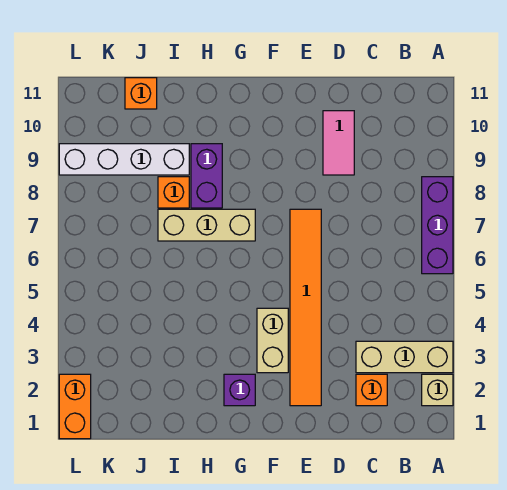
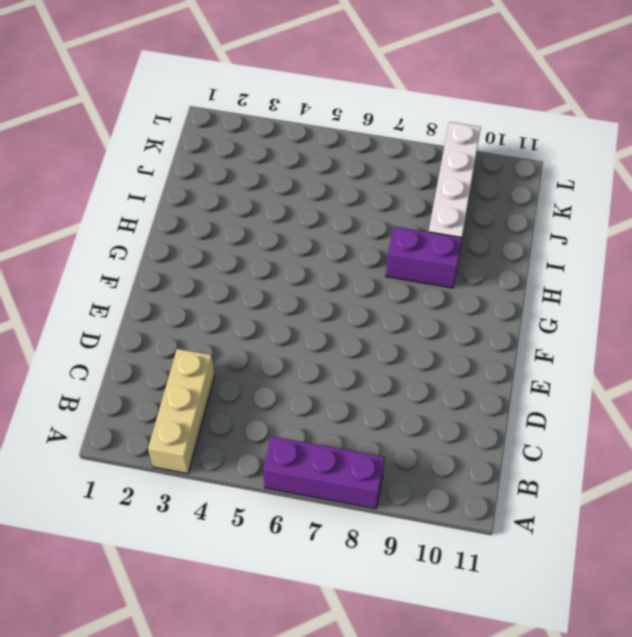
none -> tan brick A2 level 1
none -> orange brick C2 level 1
none -> pink tile D9:D10 level 1

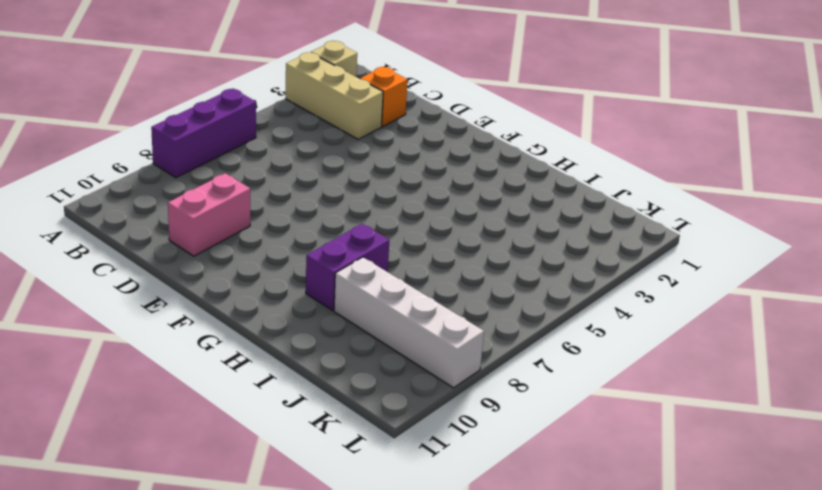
pink brick D9:D10 level 1 -> pink tile D9:D10 level 1
none -> orange tile E2:E7 level 1
none -> tan brick F3:F4 level 1
none -> purple brick G2 level 1

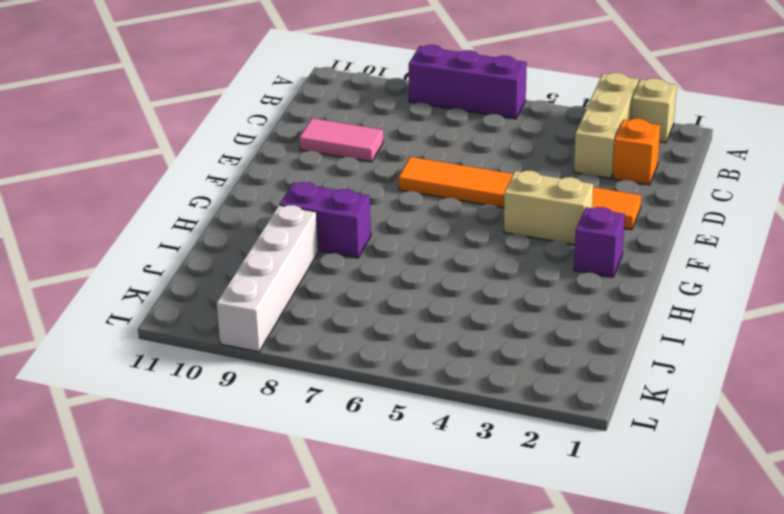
none -> tan brick G7:I7 level 1
none -> orange brick I8 level 1
none -> orange brick J11 level 1

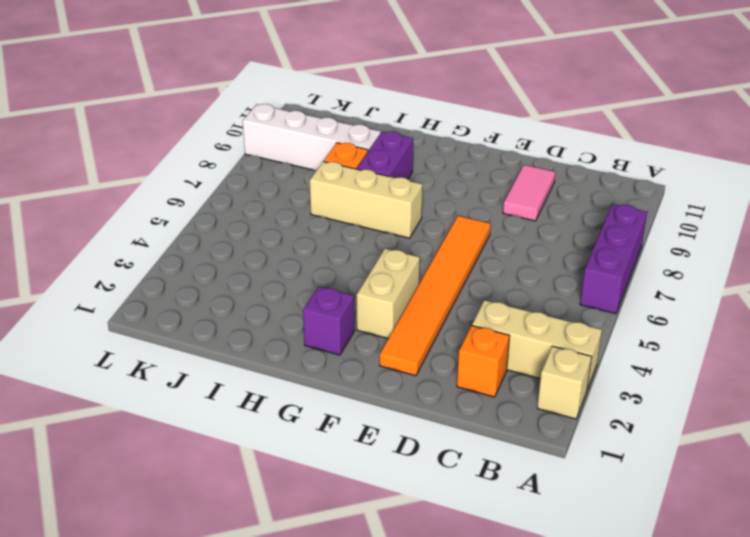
none -> orange brick J11 level 1
none -> orange brick L1:L2 level 1

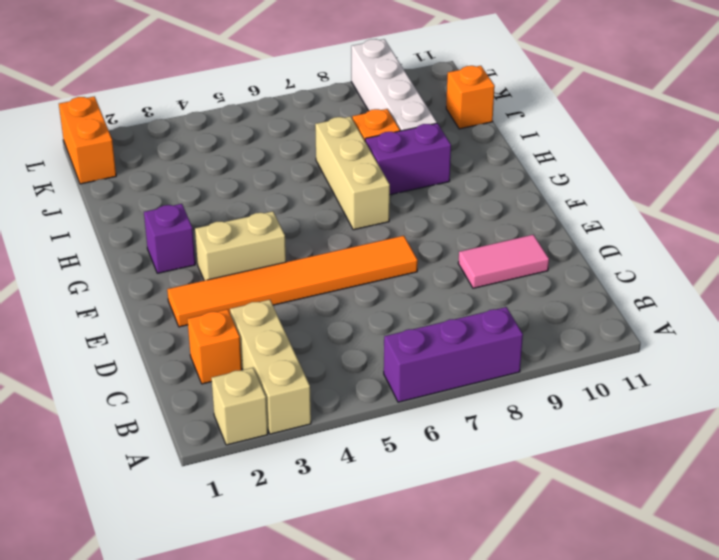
orange brick K1:L1 level 1 -> orange brick L1:L2 level 1

